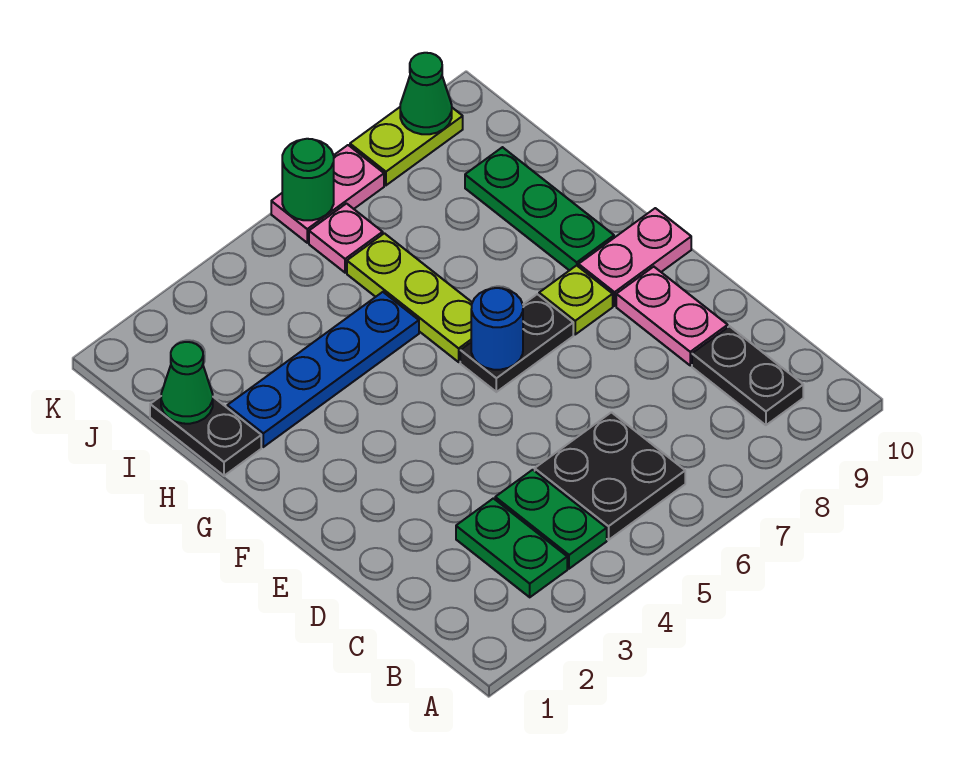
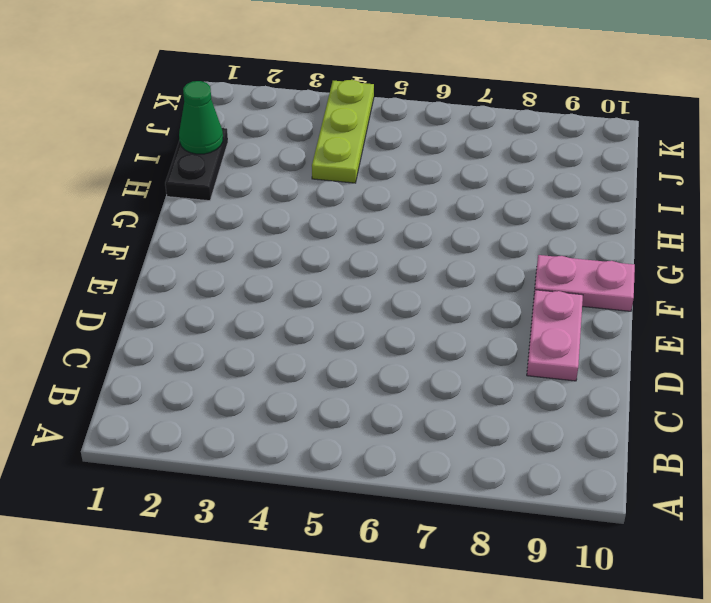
lime plate I4:K4 level 1 -> lime plate G6:I6 level 1
none -> green plate B3:C3 level 1
none -> green plate B4:C4 level 1
none -> black plate B5:C6 level 1

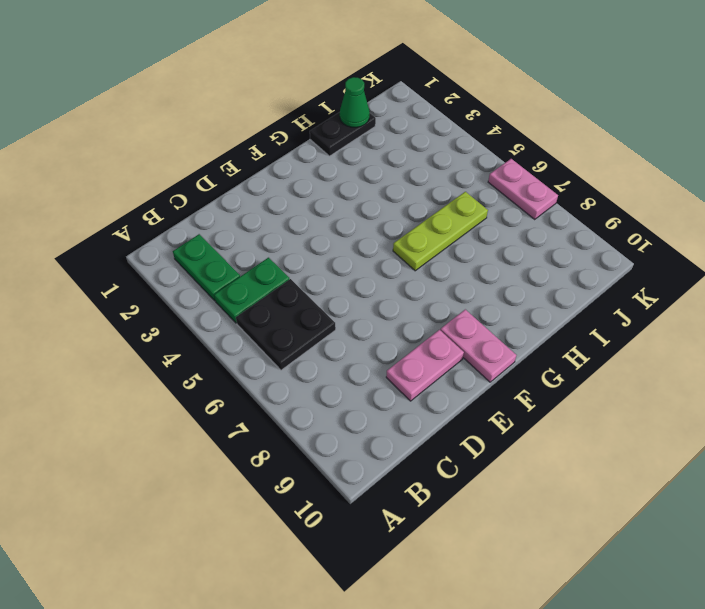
green plate B2:B3 level 1 -> green plate B3:C3 level 1
none -> black plate B9:C9 level 1
none -> black plate F6:F7 level 1
none -> lime plate F8 level 1

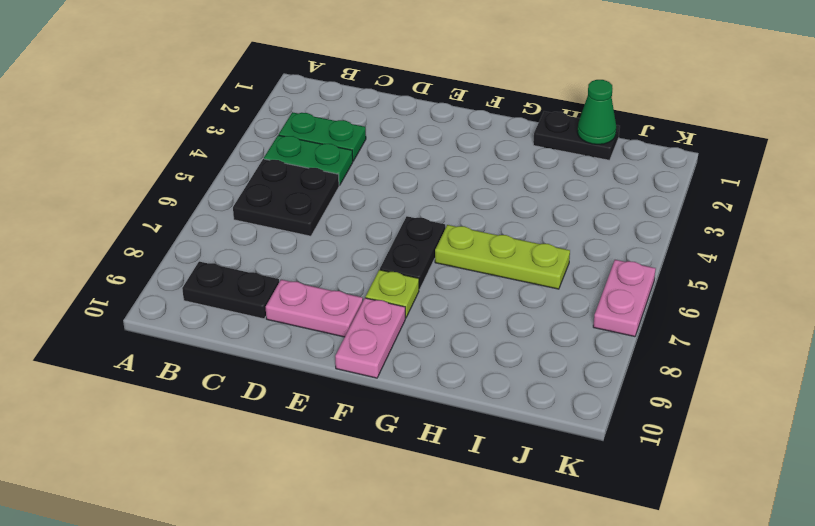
none -> green plate G9:I9 level 1
none -> blue plate H2:H5 level 1
none -> pink plate J6 level 1

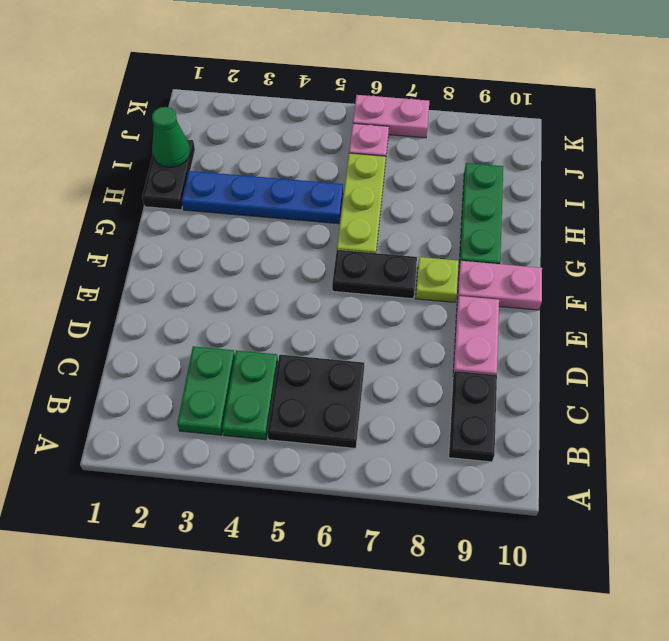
none -> lime plate K8:K9 level 1
none -> blue round brick F6 level 2
none -> green round brick K6 level 2

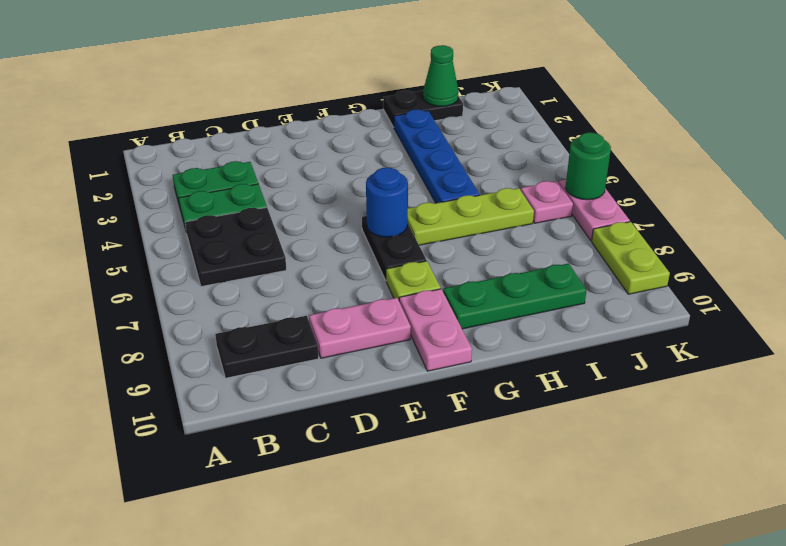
none -> green cone K9 level 2

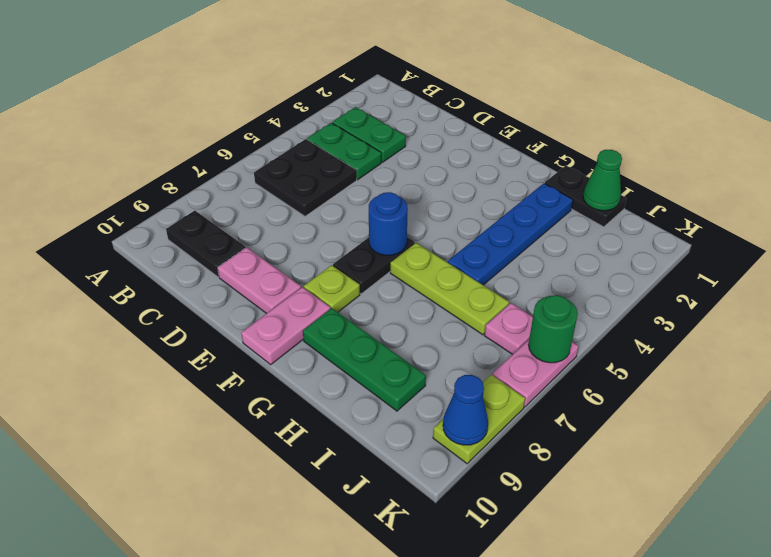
blue cone K9 level 2 -> green cone K9 level 2

